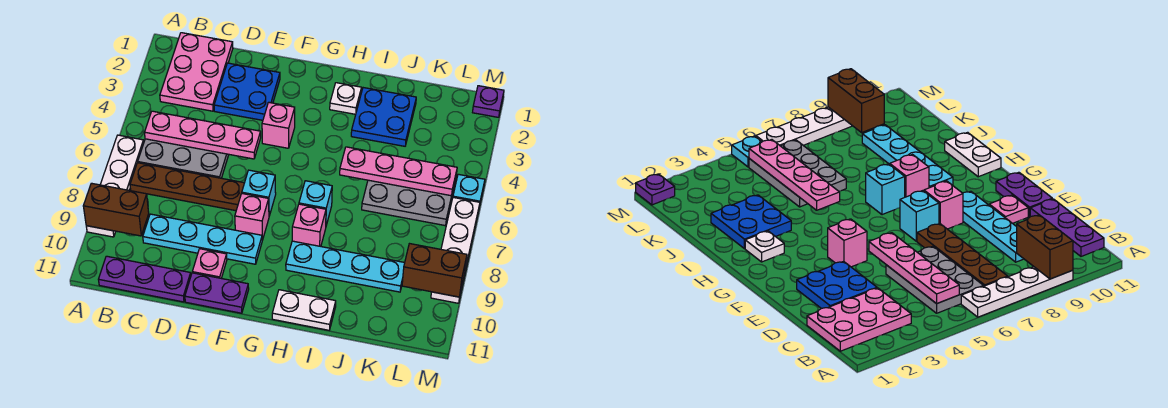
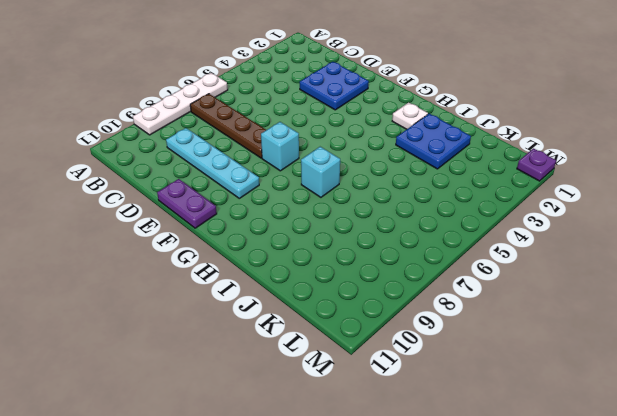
none -> pink plate B1:C3 level 1
none -> grey plate B5:D6 level 1
none -> purple plate B11:D11 level 1

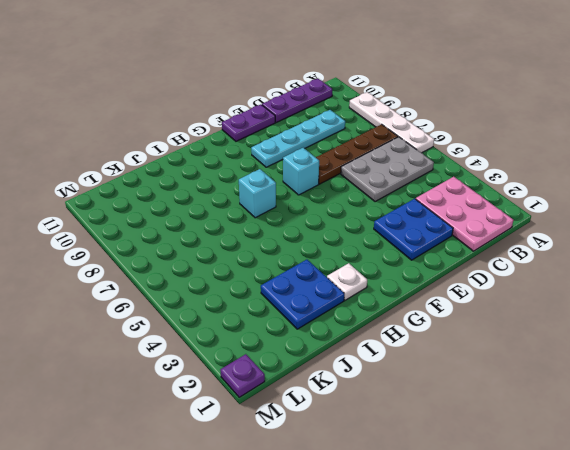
none -> pink plate E10 level 1
none -> pink brick F4 level 1
none -> pink brick F8 level 1

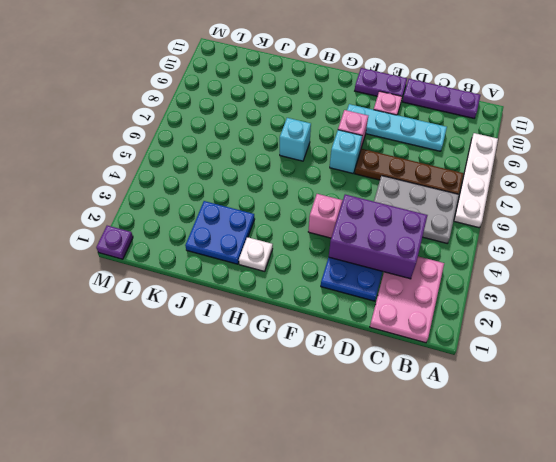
purple brick C3:E4 level 2 -> none
none -> pink brick H8 level 1
none -> cyan plate H9:K9 level 1
none -> white plate H11:I11 level 1

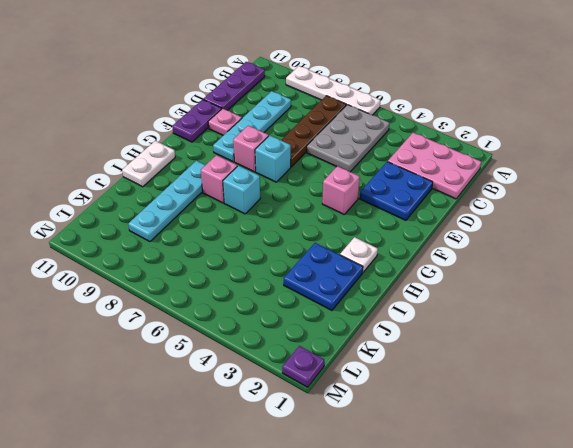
none -> grey plate J5:L6 level 1
none -> cyan plate M5 level 1
none -> white plate M6:M9 level 1

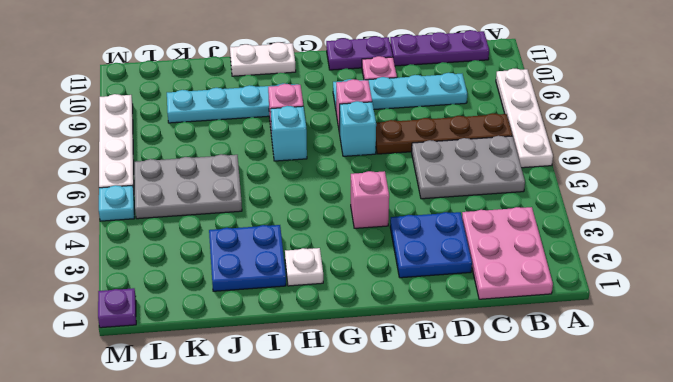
none -> brown brick A9:B9 level 2
none -> pink plate B5:E5 level 2
none -> pink plate I5:L5 level 2

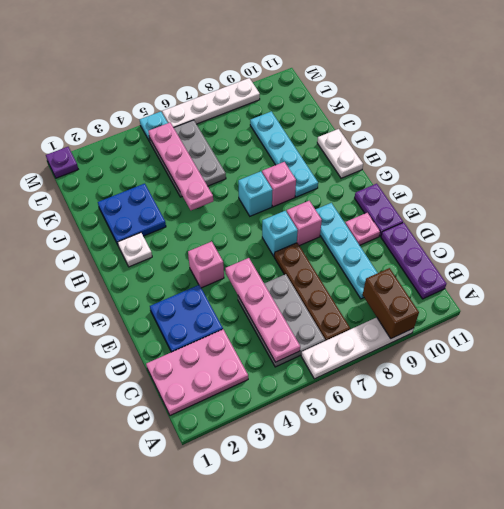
none -> brown brick L9:M9 level 2

